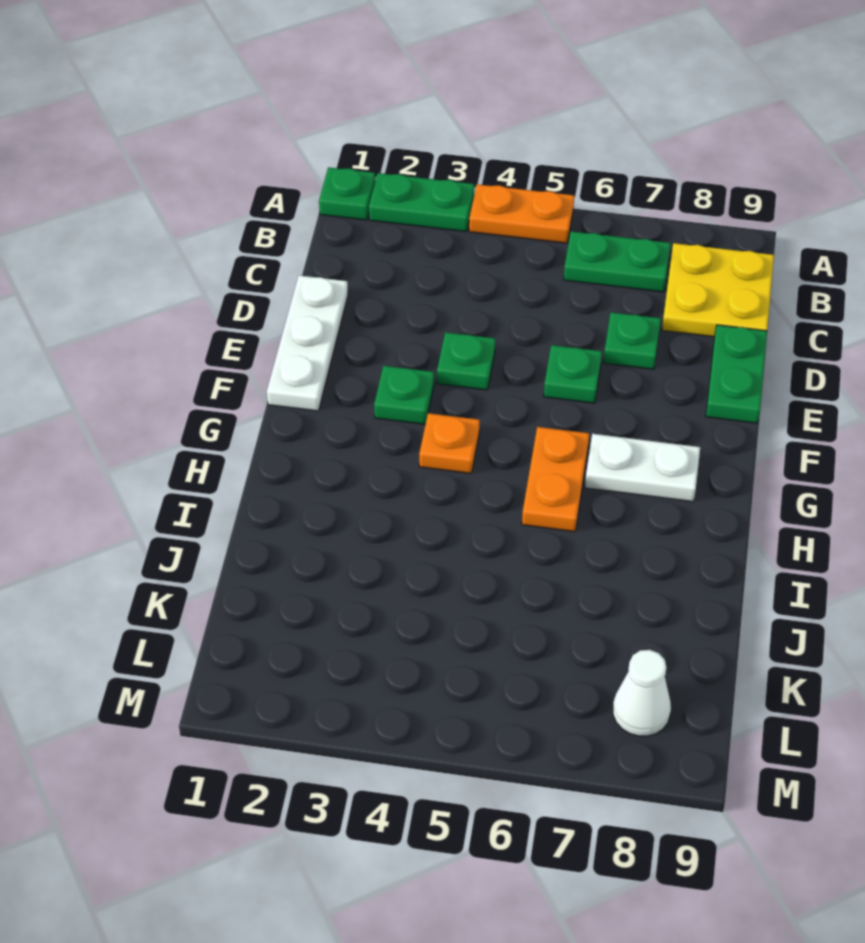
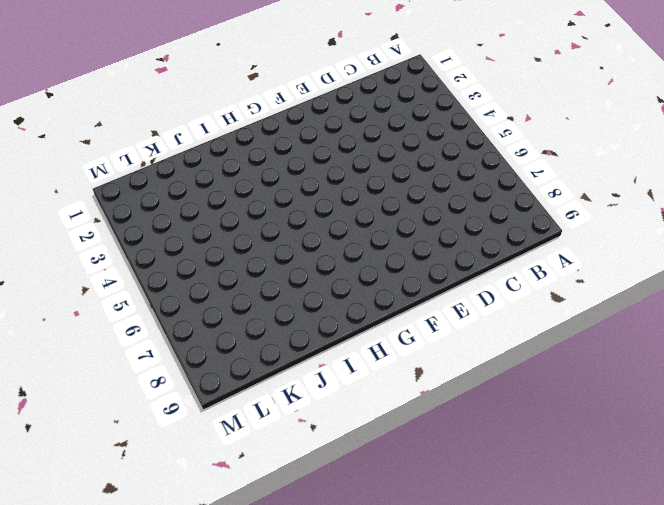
none -> green plate A1 level 1
none -> green plate A2:A3 level 1
none -> orange plate A4:A5 level 1

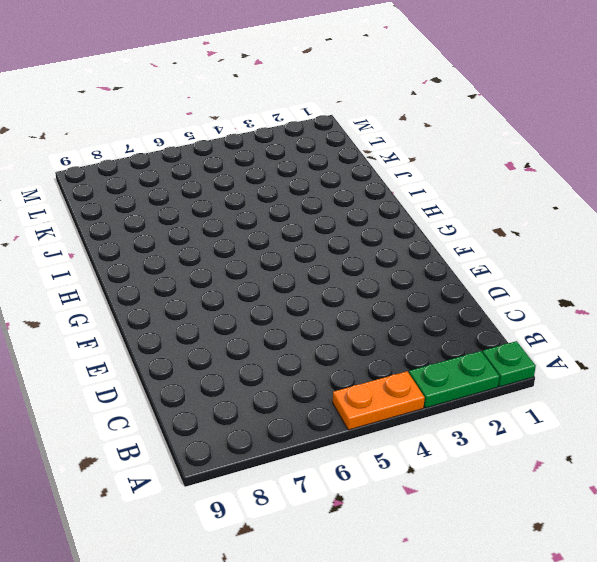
none -> green plate B6:B7 level 1
none -> yellow plate B8:C9 level 1
none -> white plate D1:F1 level 1

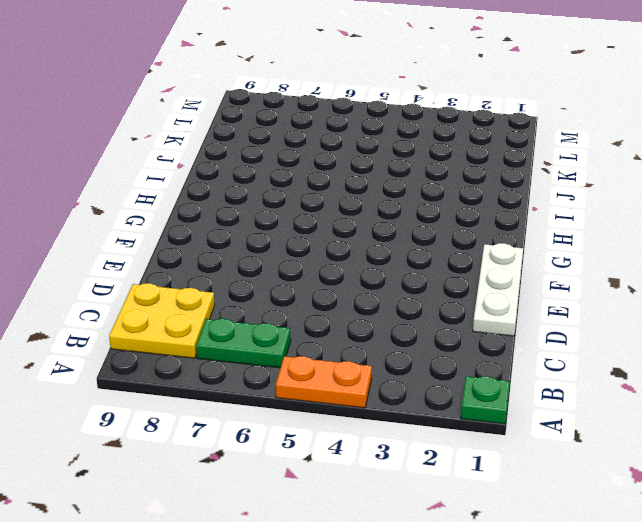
none -> green plate A2:A3 level 1
none -> green plate D7 level 1
none -> green plate D9:E9 level 1

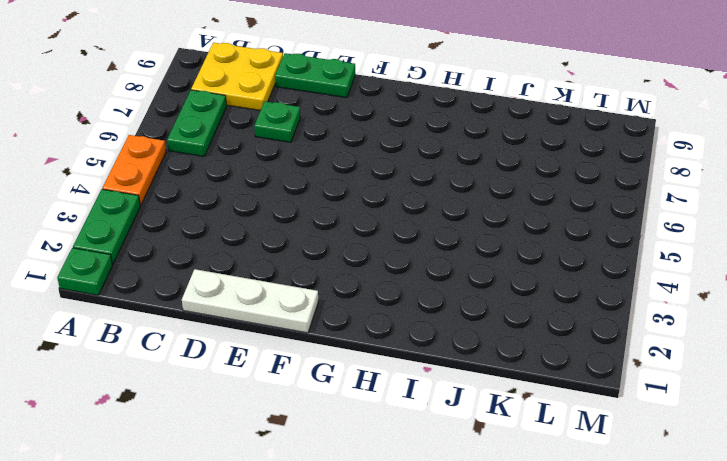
none -> green plate E4 level 1
none -> green plate E6 level 1
none -> green plate F3 level 1

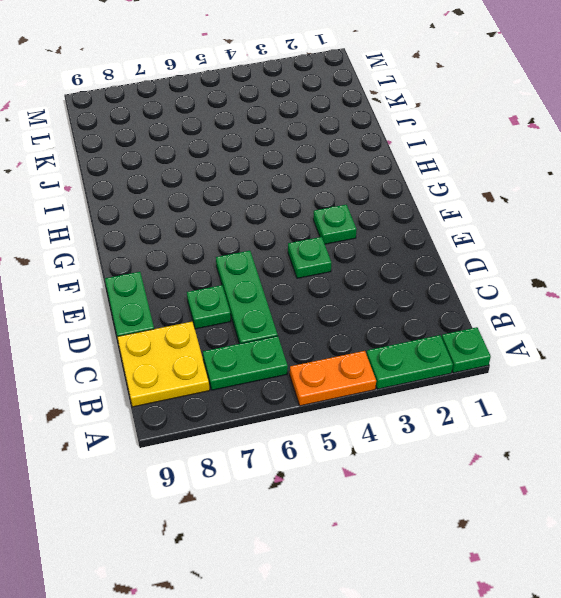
green plate C6:E6 level 1 -> green plate E6 level 1
none -> white plate D1:F1 level 1
none -> orange plate G4 level 1
none -> orange plate G6:H6 level 1

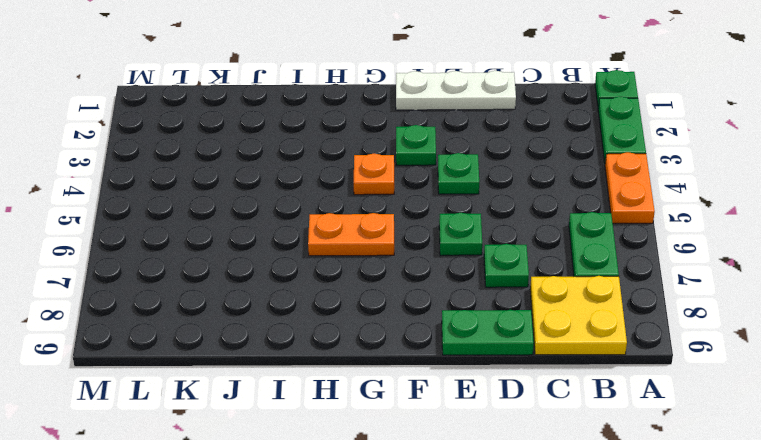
none -> white plate G7:G8 level 1
none -> white cone L8 level 1

